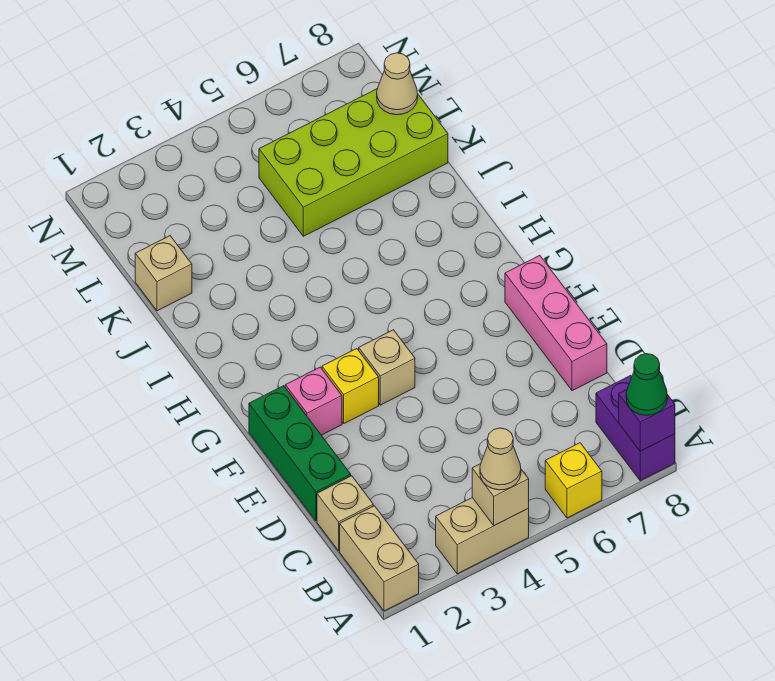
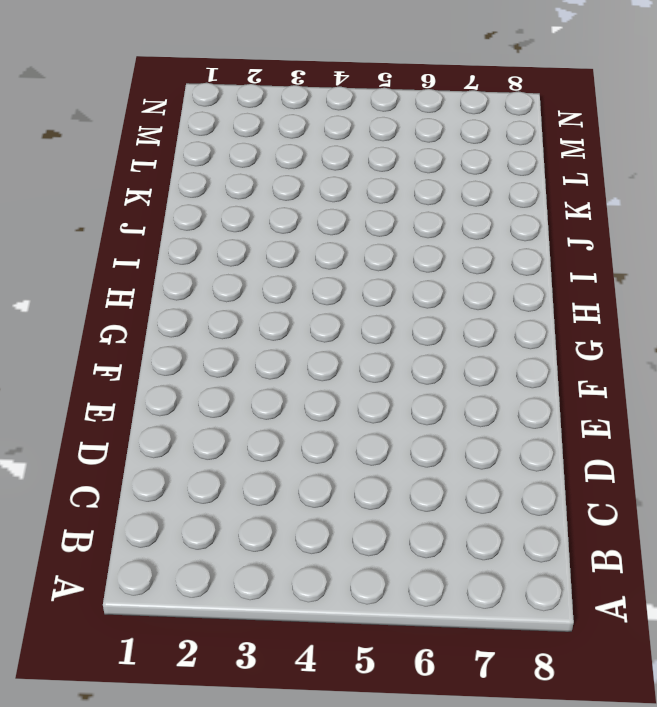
none -> tan brick A1:B1 level 1
none -> tan brick A3:A4 level 1
none -> yellow brick A6 level 1

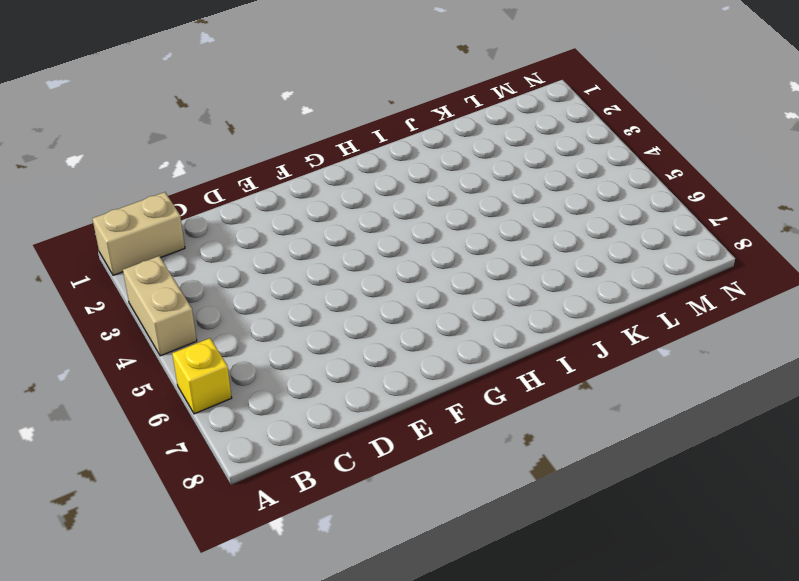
none -> purple brick A8:B8 level 1
none -> tan brick C1 level 1
none -> green brick D1:F1 level 1

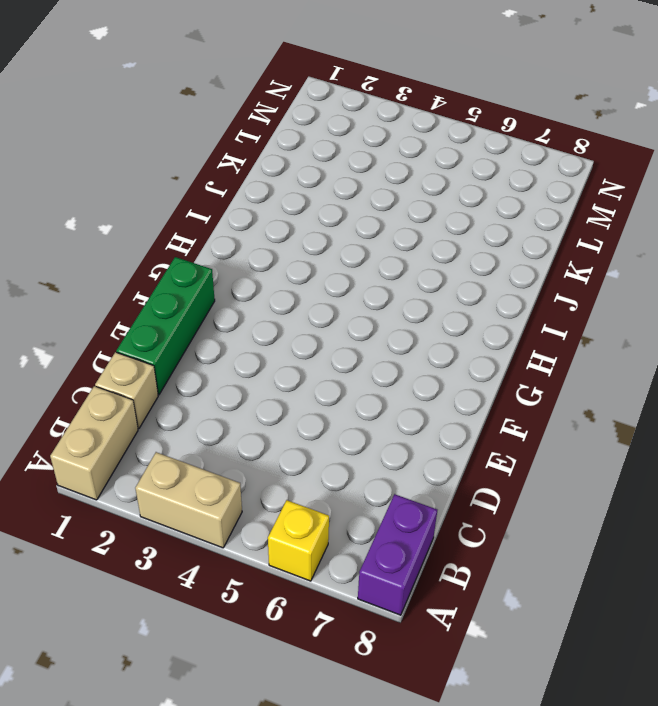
none -> pink brick D8:F8 level 1
none -> pink brick F2 level 1
none -> yellow brick F3 level 1

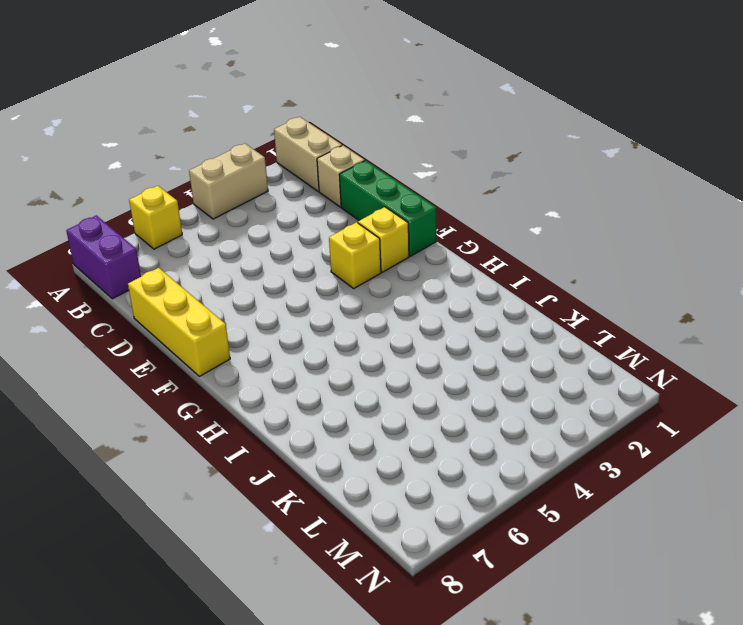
yellow brick D8:F8 level 1 -> pink brick D8:F8 level 1
yellow brick F2 level 1 -> pink brick F2 level 1
none -> tan brick F4 level 1
none -> tan brick K1 level 1
none -> lime brick K5:L8 level 1

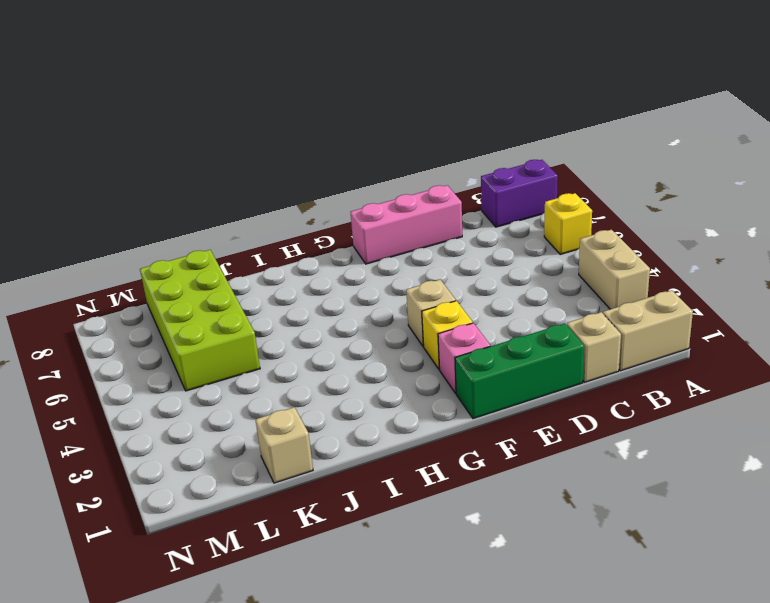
none -> tan brick A4 level 2
none -> purple brick A8 level 2
none -> tan cone L8 level 2

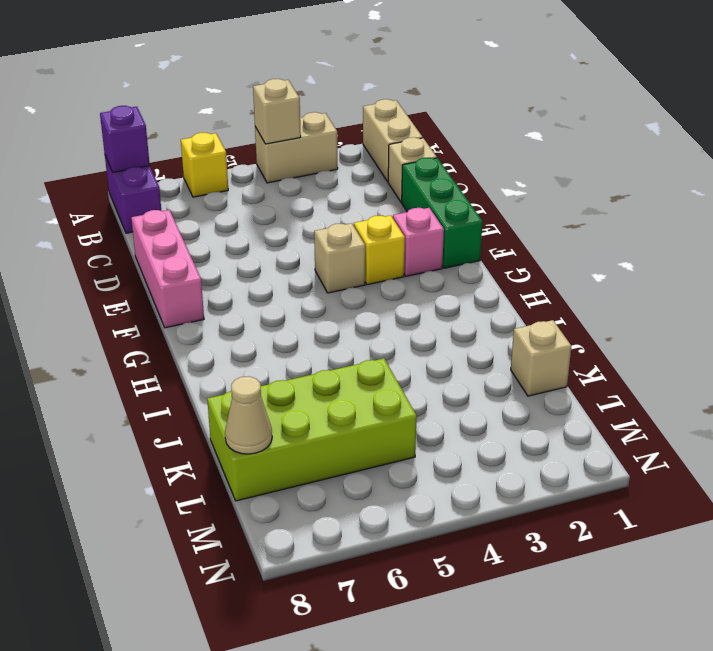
none -> tan cone A4 level 3
none -> green cone A8 level 3

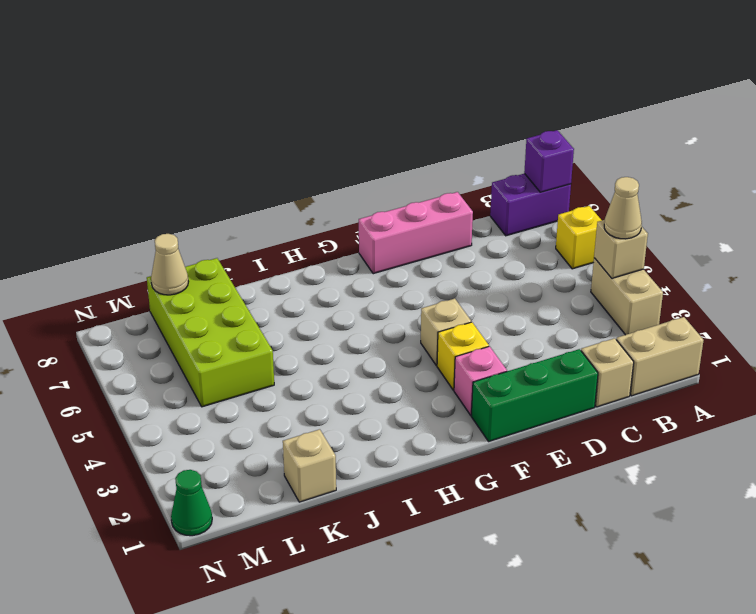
green cone N1 level 1 -> green cone A8 level 3

